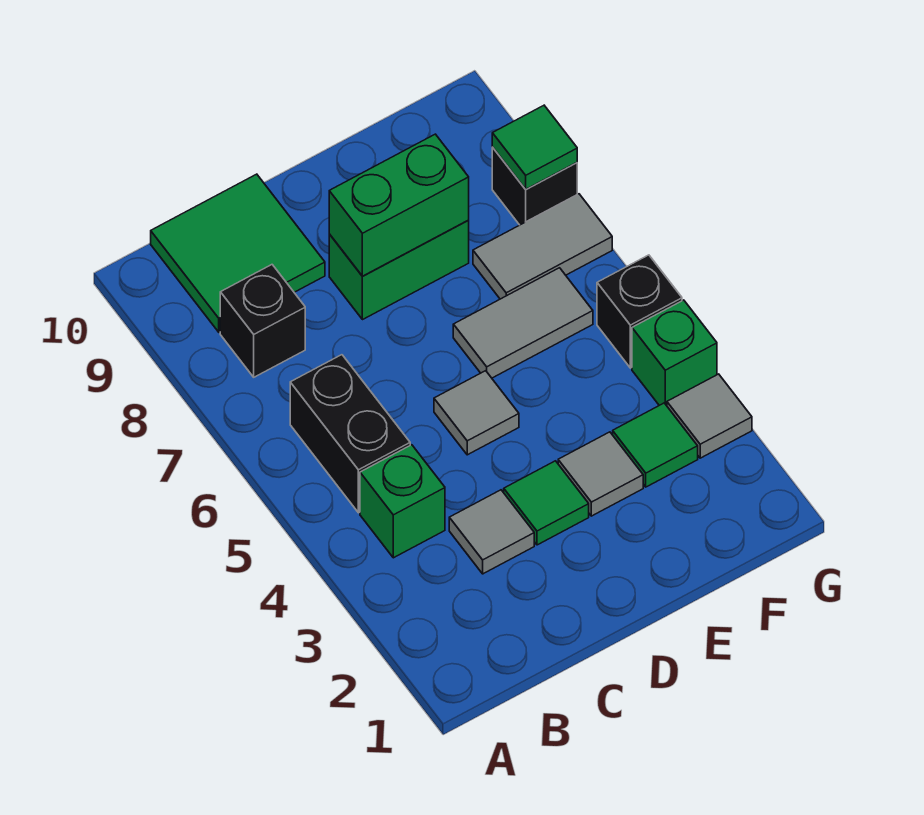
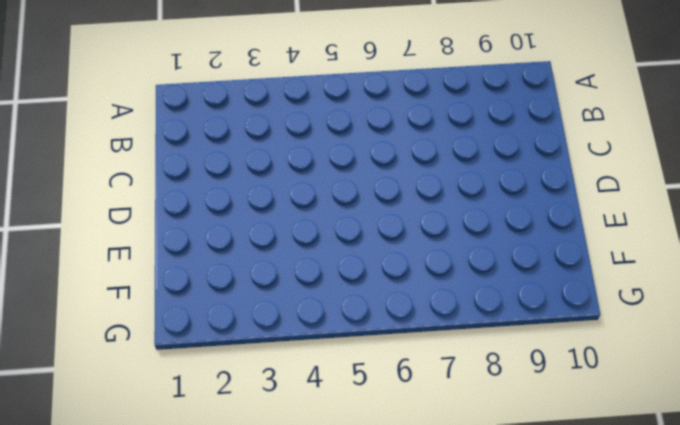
none -> green brick B4 level 1
none -> black brick B5:B6 level 1
none -> black brick B8 level 1

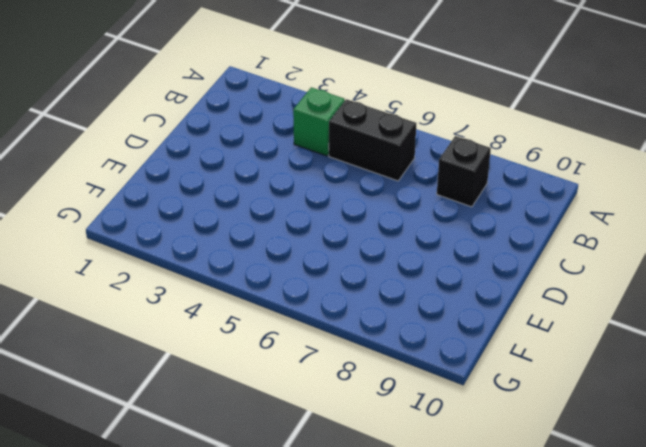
none -> green tile B9:C10 level 1
none -> grey tile C3 level 1
none -> green tile D3 level 1

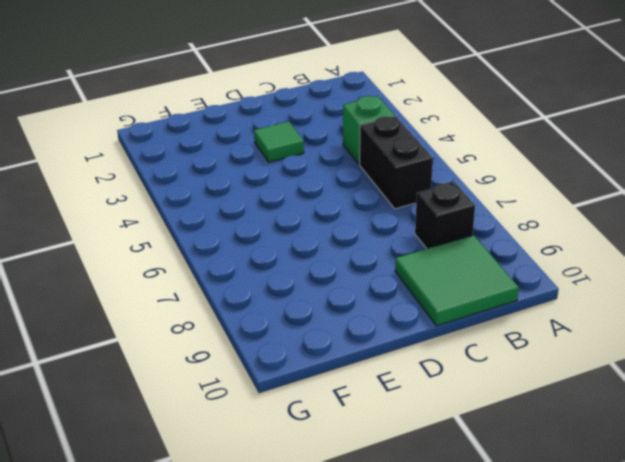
none -> grey tile C3 level 1
none -> grey tile D5 level 1
none -> green brick D8:E8 level 1

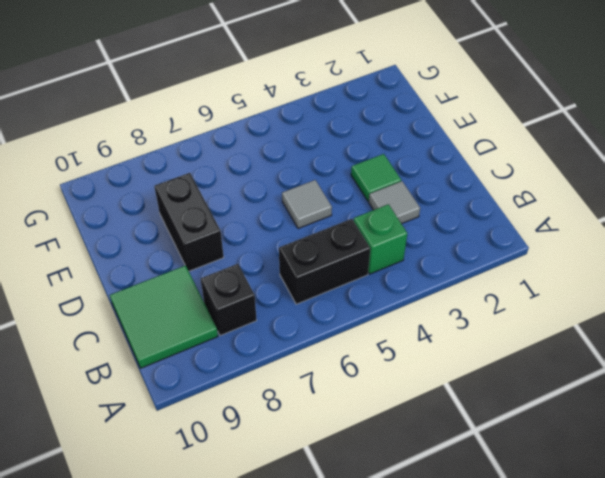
black brick D8:E8 level 1 -> green brick D8:E8 level 1
none -> grey tile E3 level 1
none -> grey tile E6:F6 level 1
none -> green tile F3 level 1

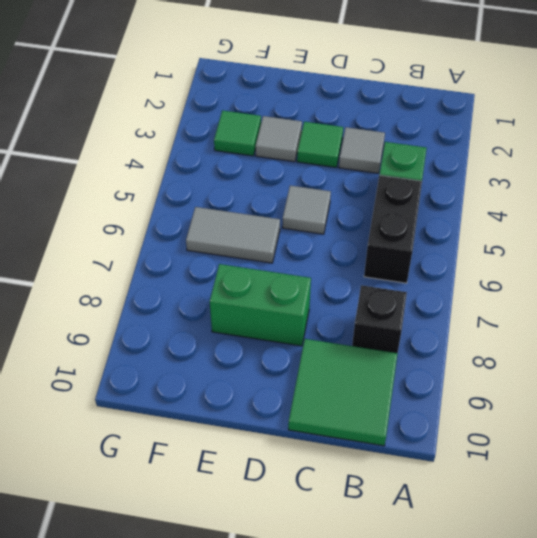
none -> grey tile F7:G7 level 1
none -> grey tile G3 level 1
none -> green brick G4 level 1

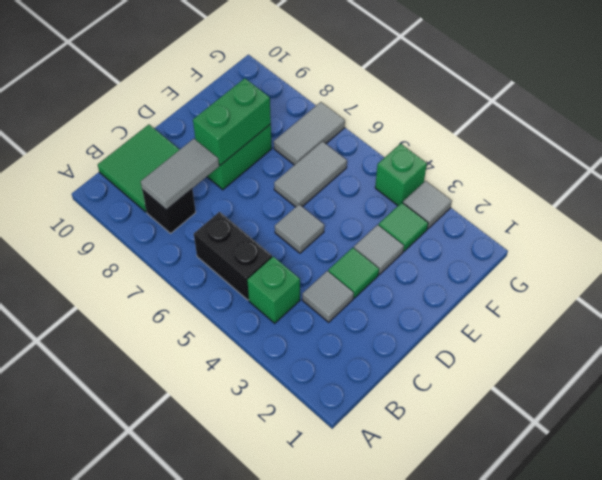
grey tile B8:C8 level 2 -> none
none -> black brick G5 level 1
none -> black brick G8 level 1
none -> green tile G8 level 2

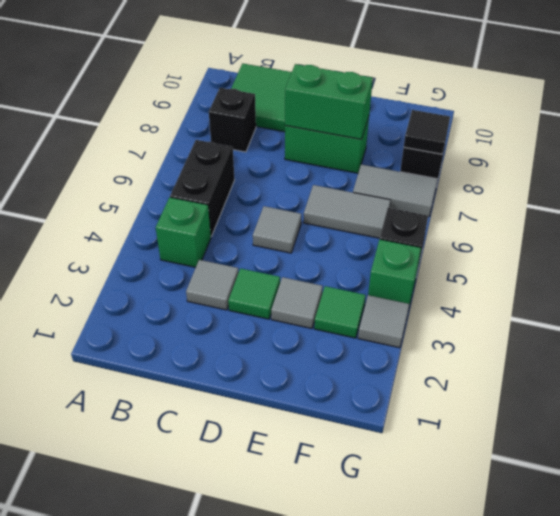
black tile G8 level 2 -> green tile G8 level 2

